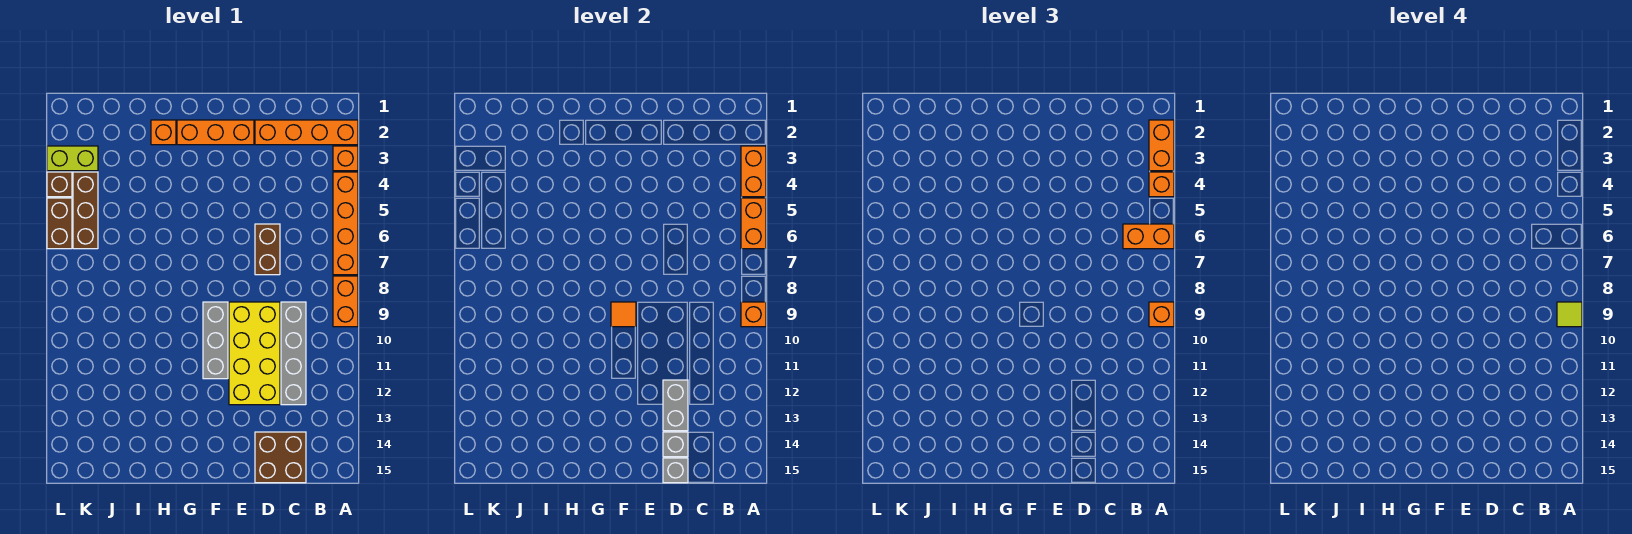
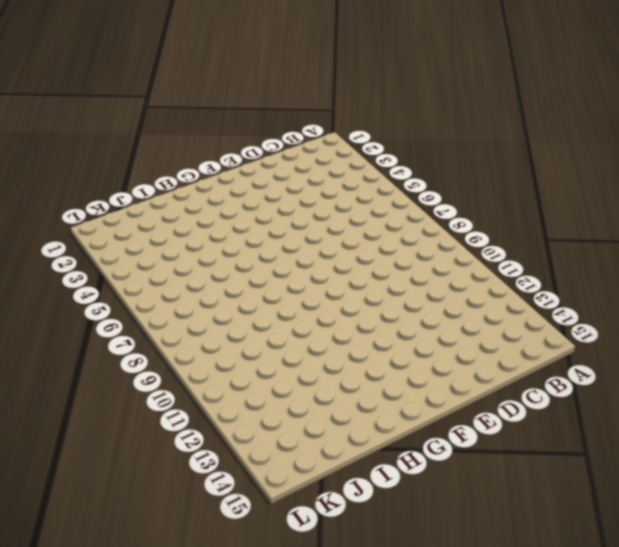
none -> orange brick A2:D2 level 1
none -> orange brick A3 level 1
none -> orange brick A4:A7 level 1

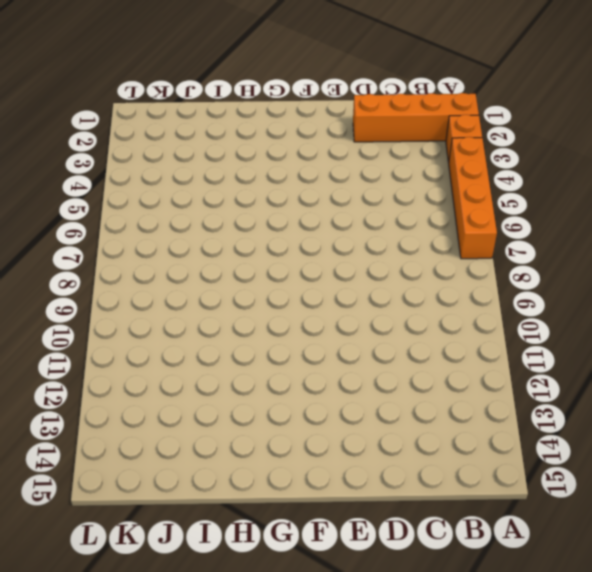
none -> orange brick A8:A9 level 1
none -> grey brick C9:C12 level 1
none -> brown brick C14:D15 level 1

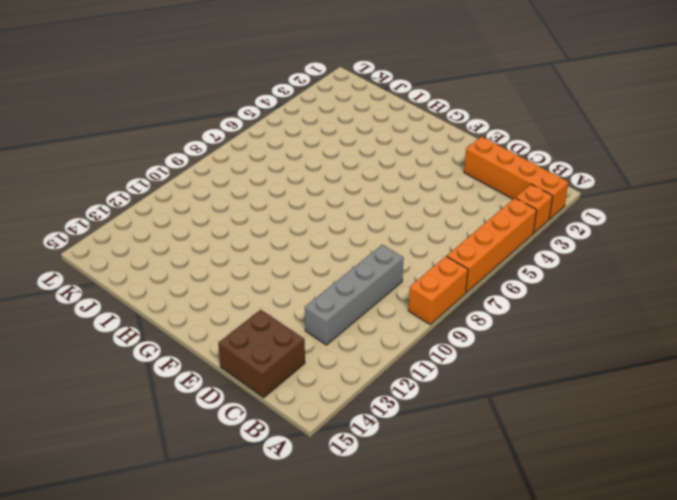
none -> brown brick D6:D7 level 1
none -> yellow brick D9:E12 level 1
none -> orange brick E2:G2 level 1

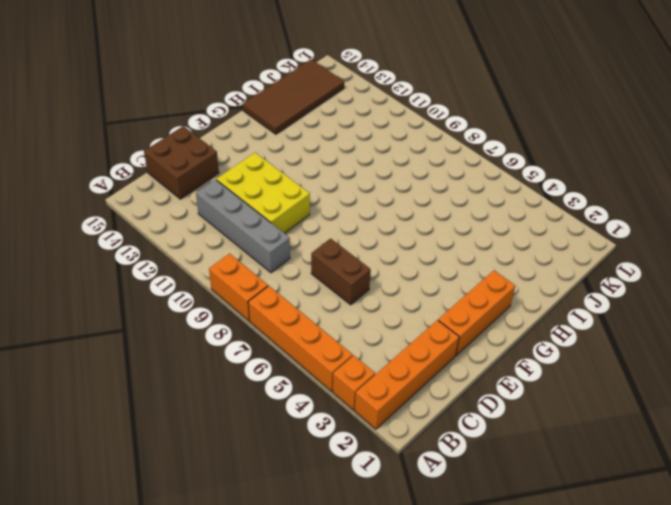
yellow brick D10:E12 level 1 -> yellow brick D9:E12 level 1
brown tile H14:K15 level 1 -> none
none -> grey brick F9:F11 level 1
none -> orange brick H2 level 1
none -> lime brick K3:L3 level 1

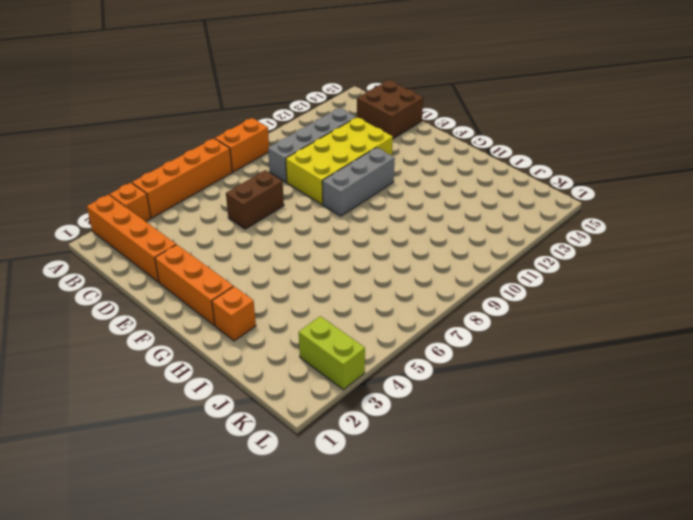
none -> brown brick K4:K6 level 1
none -> brown brick L4 level 1
none -> brown brick L5:L6 level 1

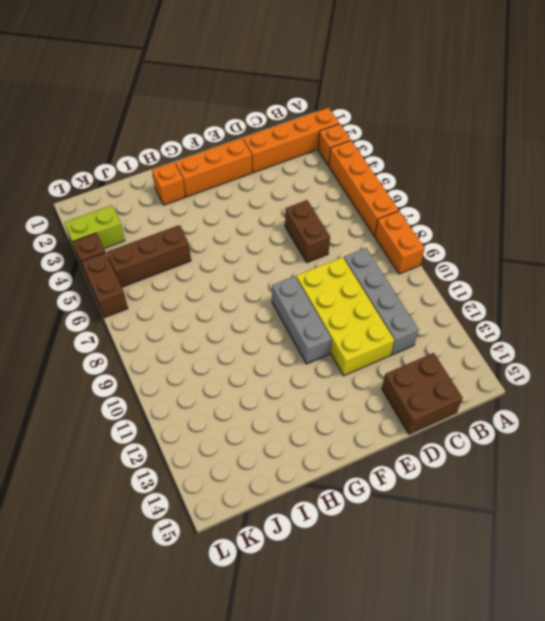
brown brick I5:K5 level 1 -> brown brick K4:K6 level 1
none -> orange brick A3:A4 level 2
none -> orange brick A5:A6 level 2
none -> orange brick A9 level 2

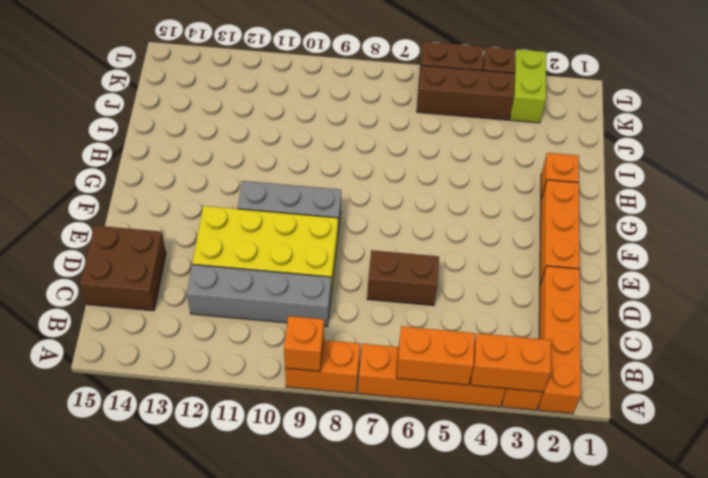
none -> grey brick D12:D13 level 2
none -> grey brick D14 level 2
none -> grey brick D15 level 2

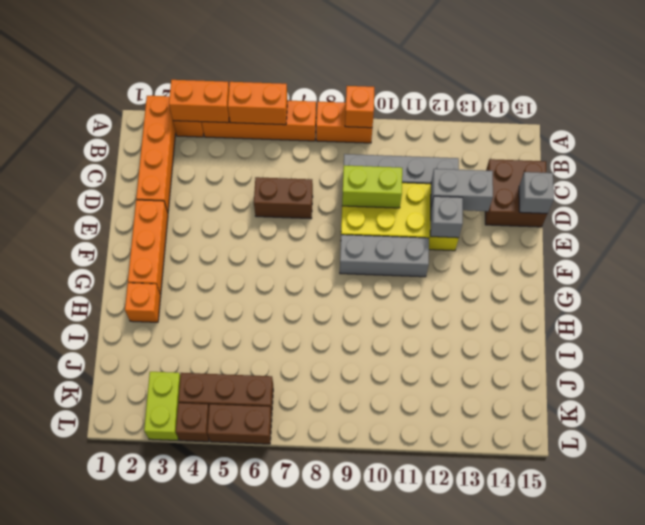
lime brick D9:D10 level 2 -> none
grey brick E12 level 2 -> grey brick D14 level 2
none -> orange tile F9 level 2
none -> orange brick A2:A3 level 3
none -> orange brick A4 level 3

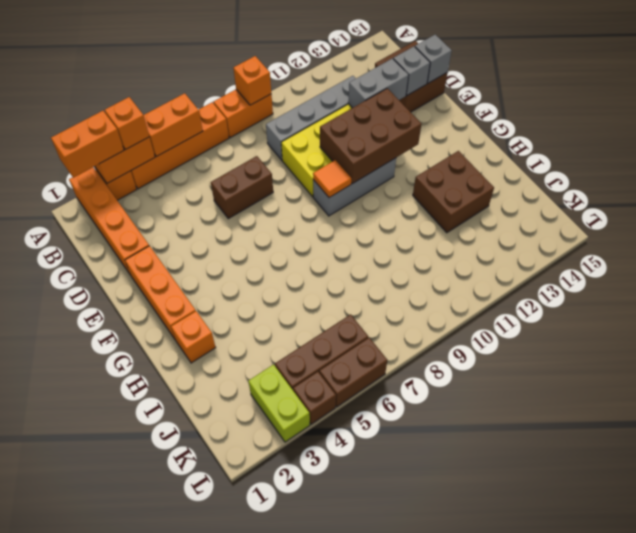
brown brick E10:F12 level 2 -> none
brown brick H12:I13 level 1 -> none
none -> orange brick A6:B6 level 3
none -> orange brick A9 level 3
none -> lime tile A9 level 4

